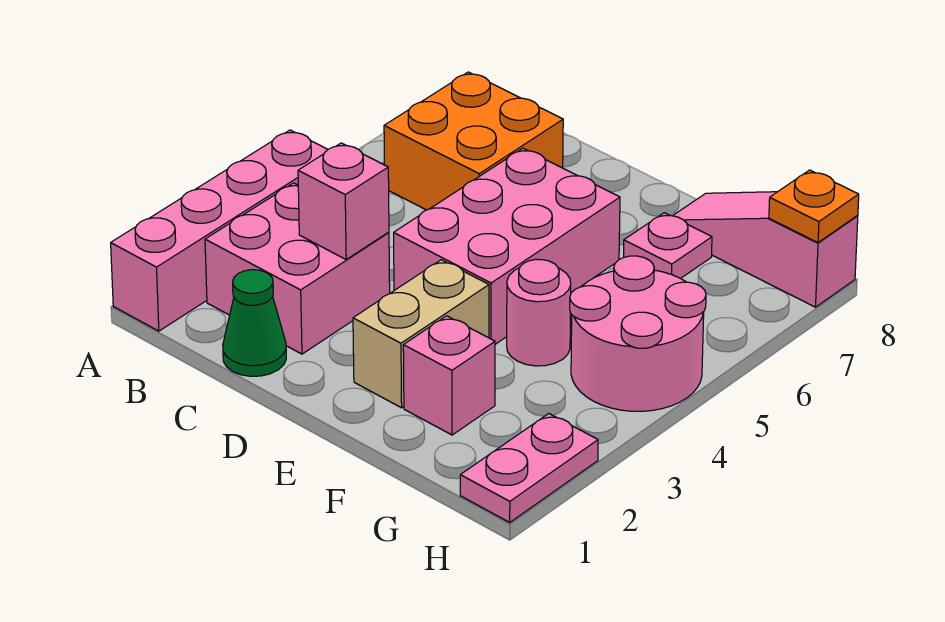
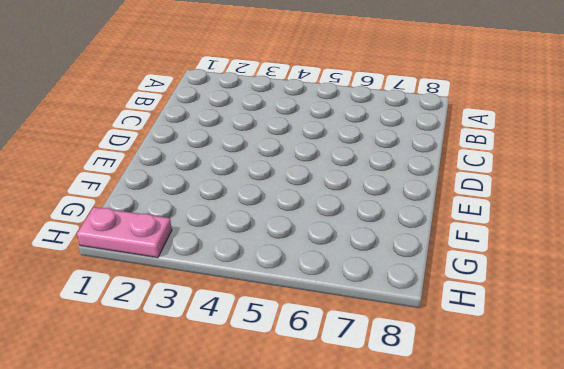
none -> pink brick A1:A4 level 1
none -> pink brick B2:C3 level 1
none -> orange brick B6:C7 level 1

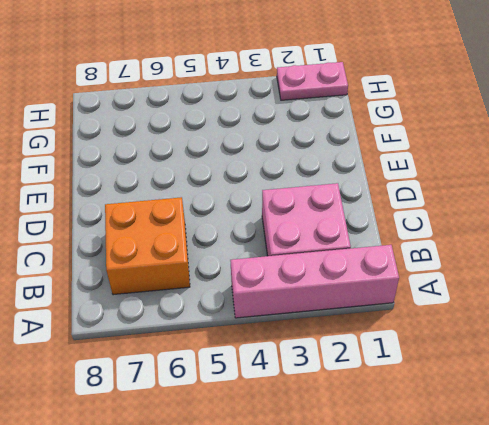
none -> green cone C1 level 1
none -> pink brick D4:E6 level 1
none -> tan brick E2:E3 level 1

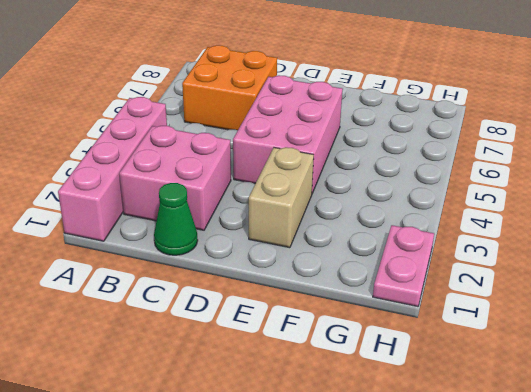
none -> pink brick F2 level 1
none -> pink round brick F4 level 1
none -> pink plate F7 level 1

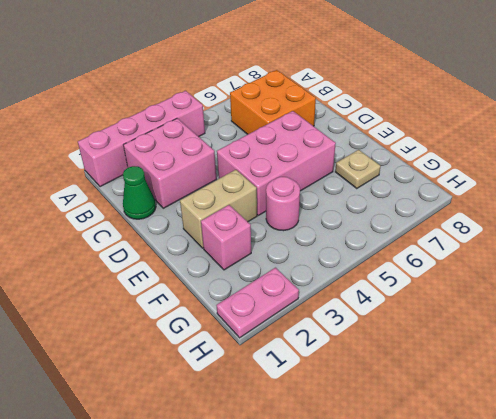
tan plate F7 level 1 -> pink plate F7 level 1
none -> pink slope F8:H8 level 1 top H
none -> pink round brick G4:H5 level 1
none -> pink brick C3 level 2

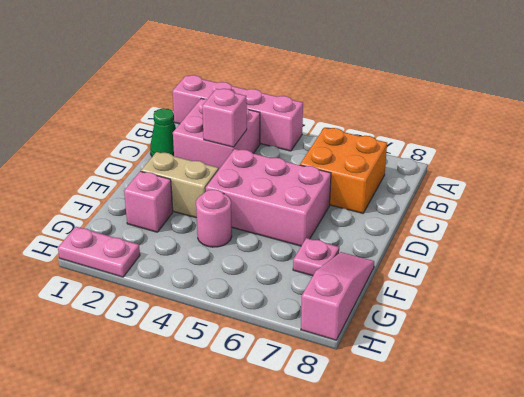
none -> pink round brick G4:H5 level 1
none -> orange plate H8 level 2

